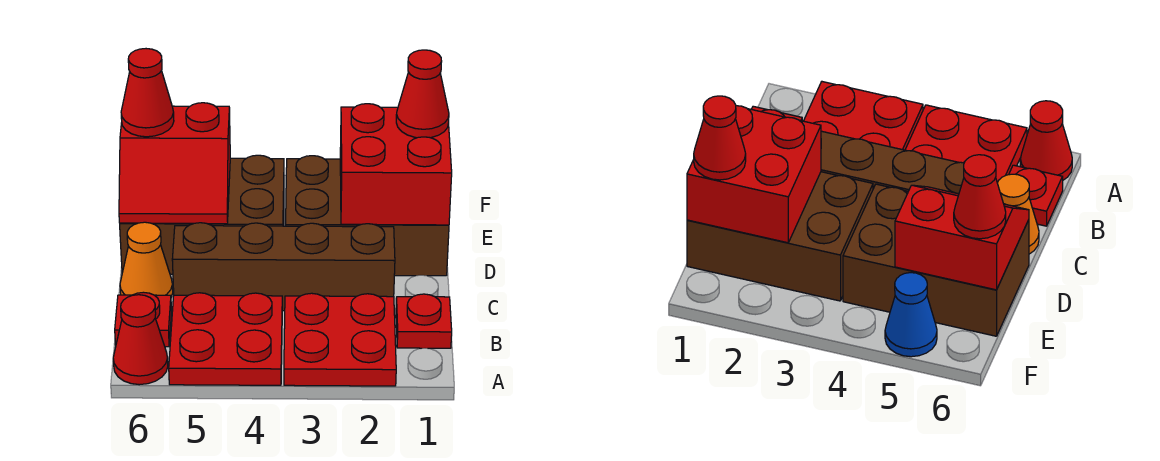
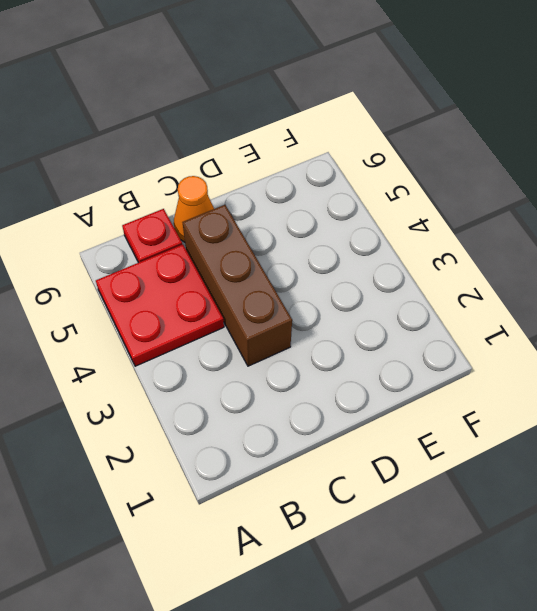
brown brick C3:C5 level 1 -> brown brick C2:C5 level 1
none -> red plate A2:B3 level 1
none -> red cone A6 level 1
none -> red plate B1 level 1

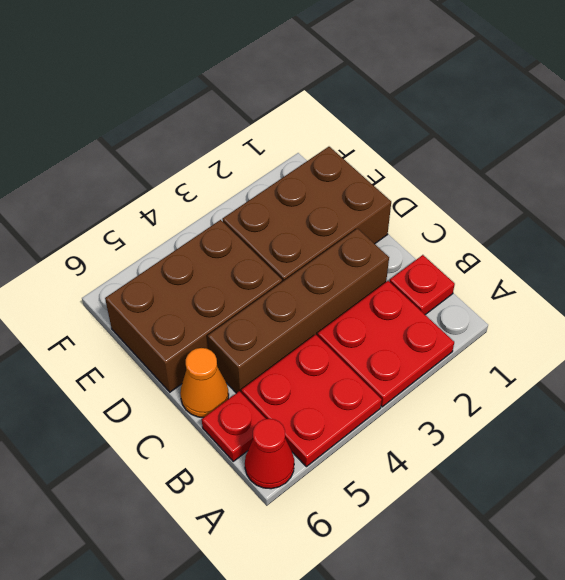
none -> blue cone F5 level 1
none -> red brick D1:E2 level 2
none -> red slope D5:E6 level 2 top E

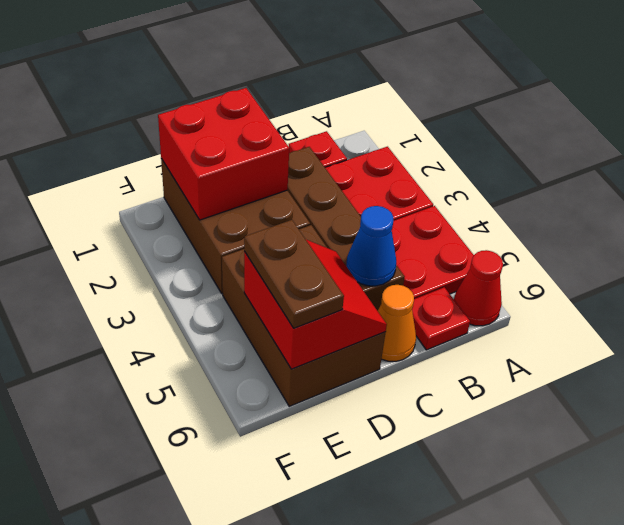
blue cone C5 level 2 -> blue cone F5 level 1
brown plate E5:E6 level 3 -> red cone E6 level 3
none -> red cone E1 level 3

